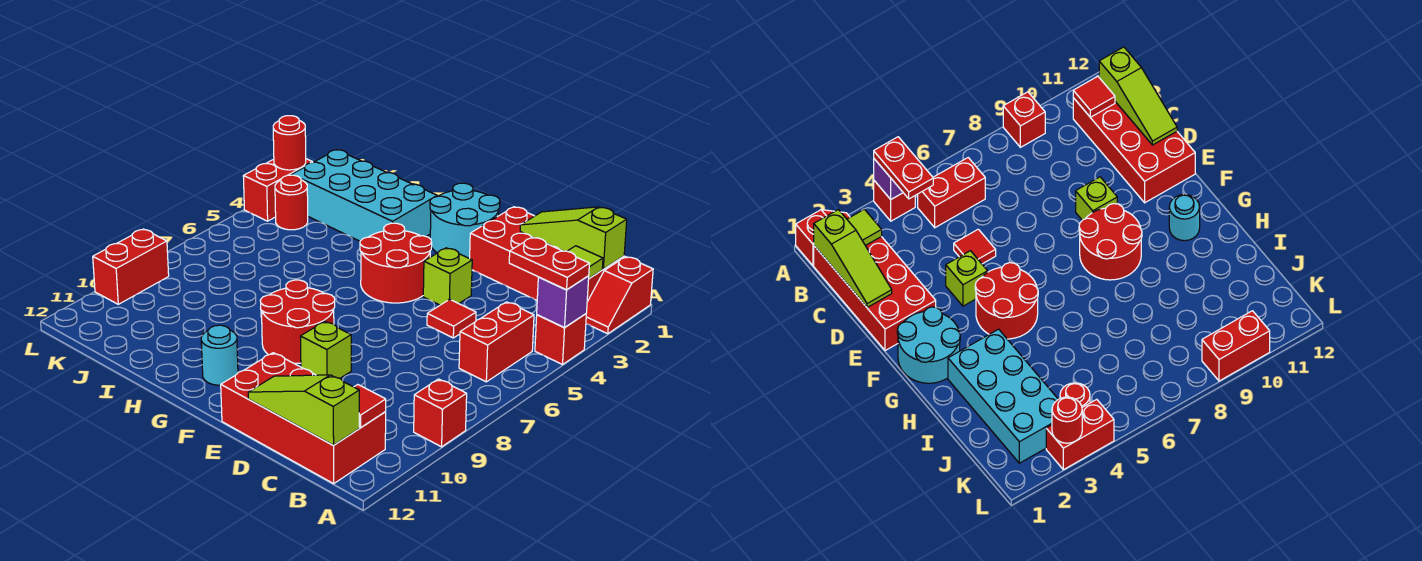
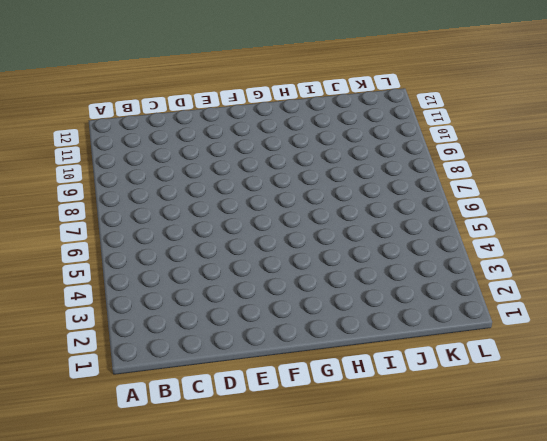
none -> red slope A1:A2 level 1 top 1
none -> red brick A4 level 1
none -> red brick A9 level 1

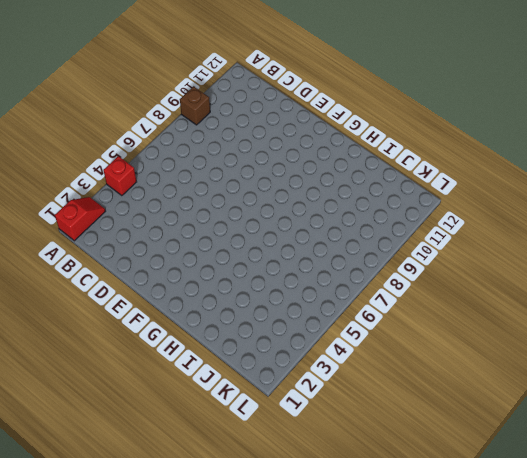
brown brick A9 level 1 -> red brick A9 level 1
none -> red brick B1:E2 level 1
none -> red brick B5:B6 level 1
none -> red brick B11:E12 level 1

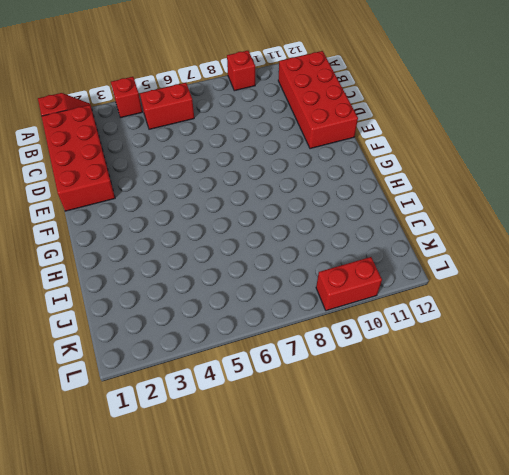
none -> red tile D5 level 1
none -> lime brick E4 level 1
none -> lime brick E9 level 1

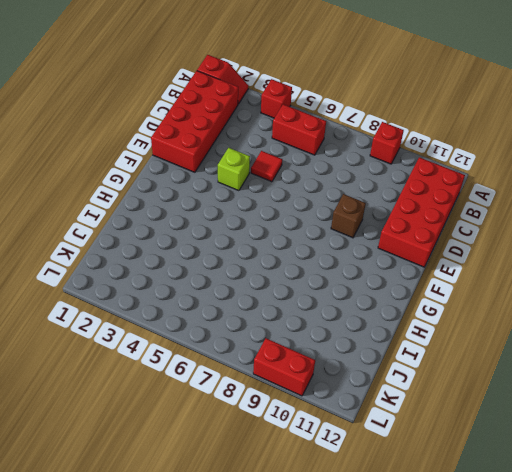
brown brick E9 level 1 -> lime brick E9 level 1
none -> cyan round brick F1:G2 level 1
none -> red round brick F4:G5 level 1
none -> red round brick F8:G9 level 1

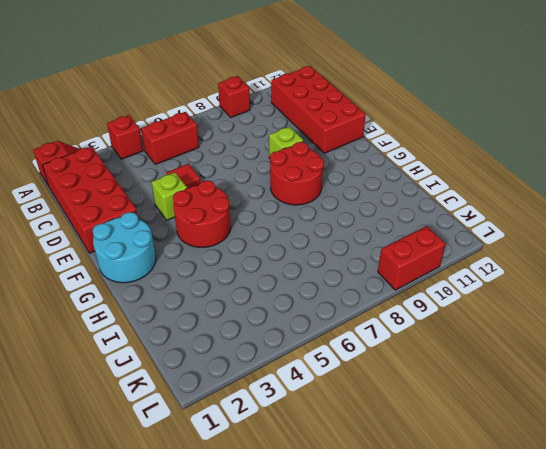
none -> cyan round brick G11 level 1
none -> cyan brick H2:K3 level 1
none -> red round brick K4 level 1

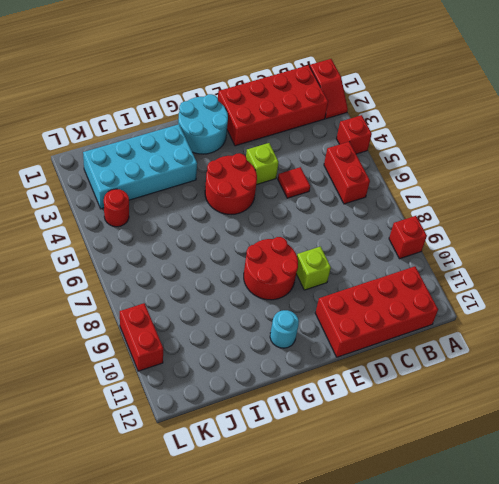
none -> red brick L3:L4 level 1
none -> purple brick A4 level 2
none -> lime slope B1:D1 level 2 top B

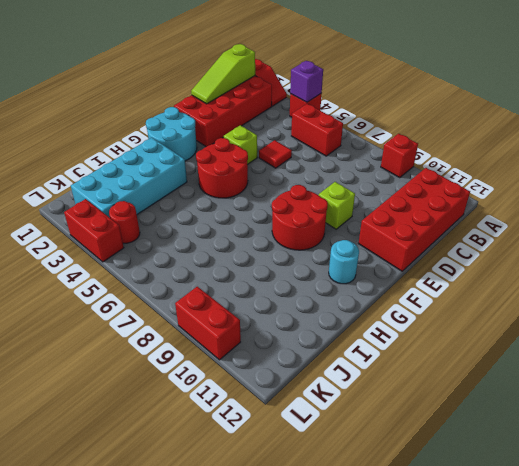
none -> lime tile B2 level 2
none -> red tile B11 level 2
none -> lime slope B12:D12 level 2 top B

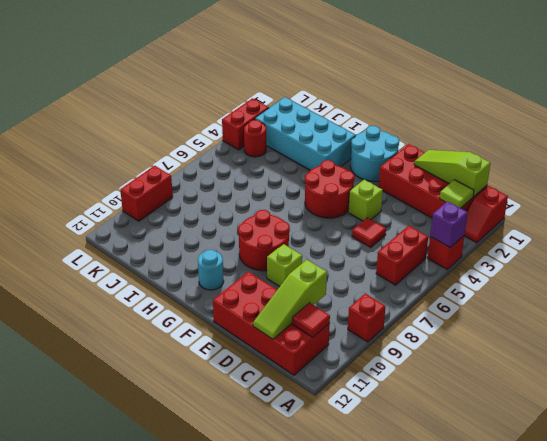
lime slope C10:C12 level 2 top 10 -> lime slope B12:D12 level 2 top B
none -> red round brick L3 level 2
none -> red plate A4:B4 level 3

